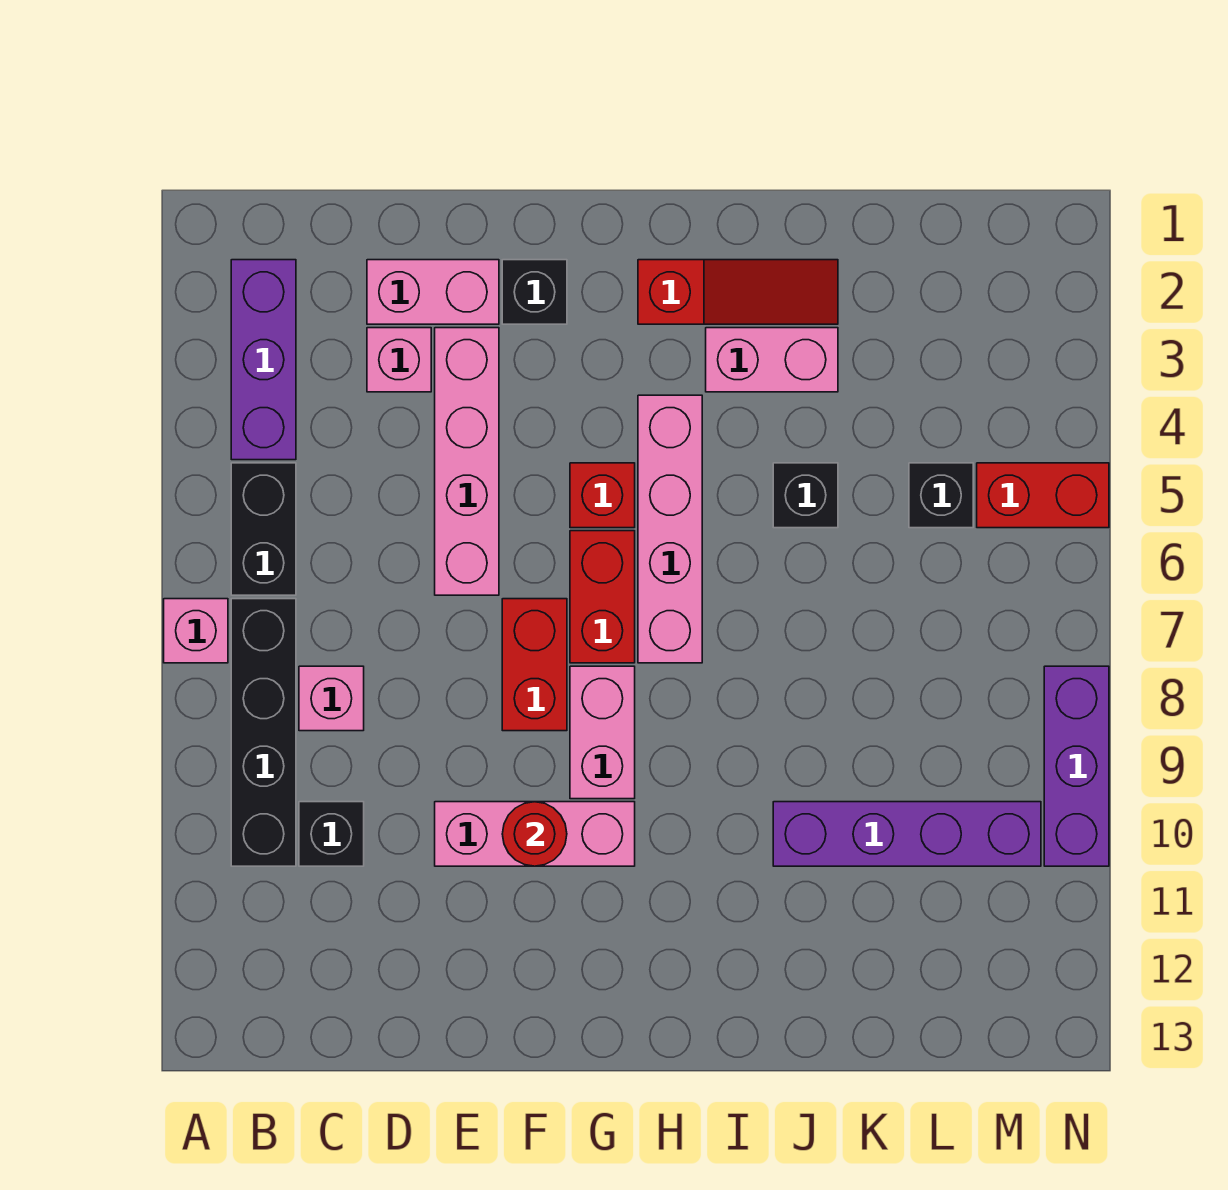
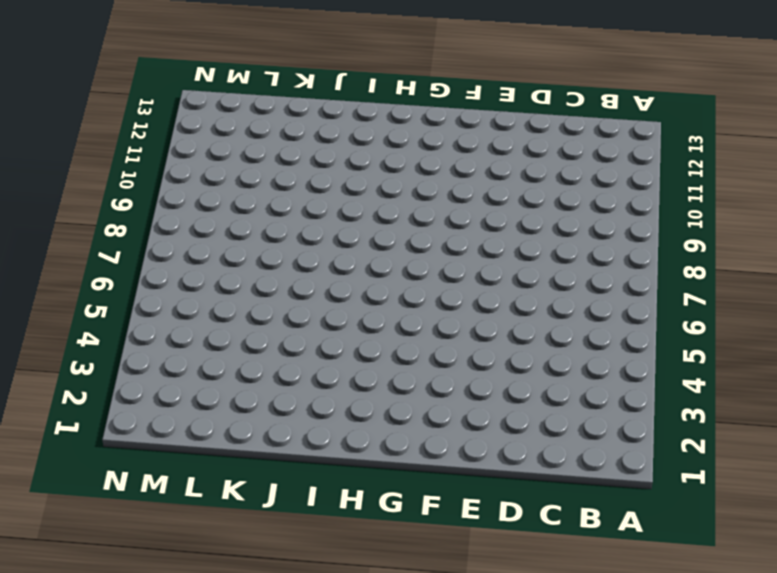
none -> pink brick A7 level 1
none -> purple brick B2:B4 level 1
none -> black brick B5:B6 level 1

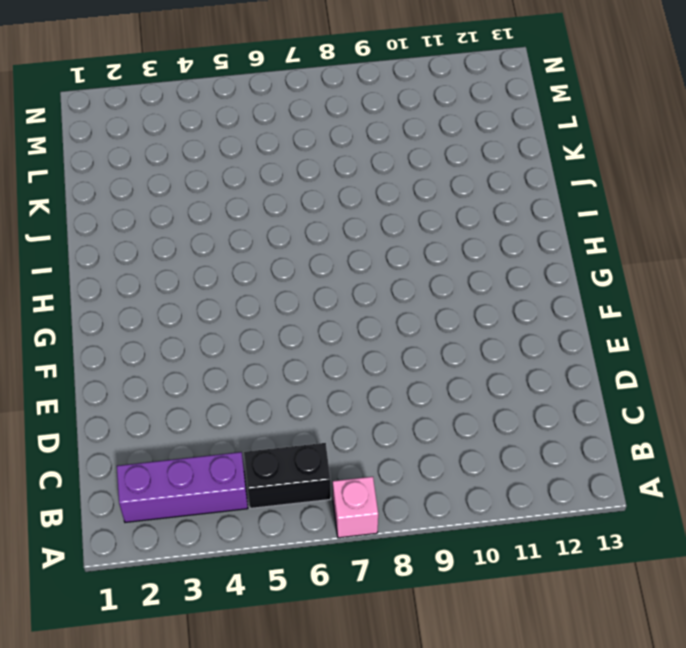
none -> black brick B7:B10 level 1
none -> pink brick C8 level 1
none -> black brick C10 level 1

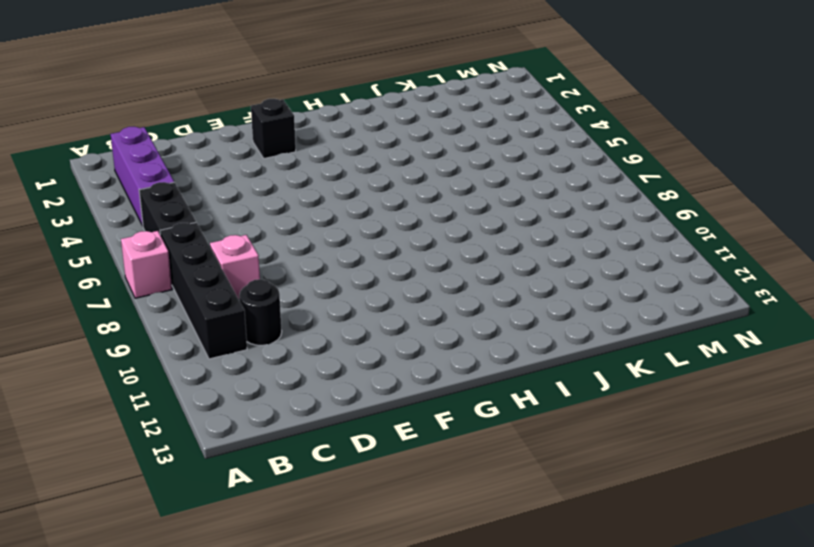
black round brick C10 level 1 -> black brick C10 level 1
none -> pink brick D2:E2 level 1
none -> pink brick D3 level 1
none -> pink brick E3:E6 level 1

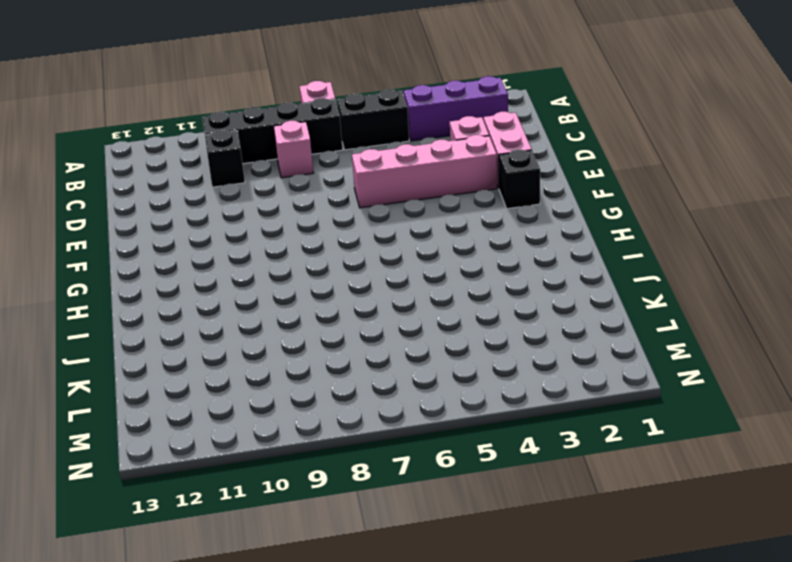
none -> pink brick E10:G10 level 1
none -> red brick F7:F8 level 1
none -> red brick G5 level 1

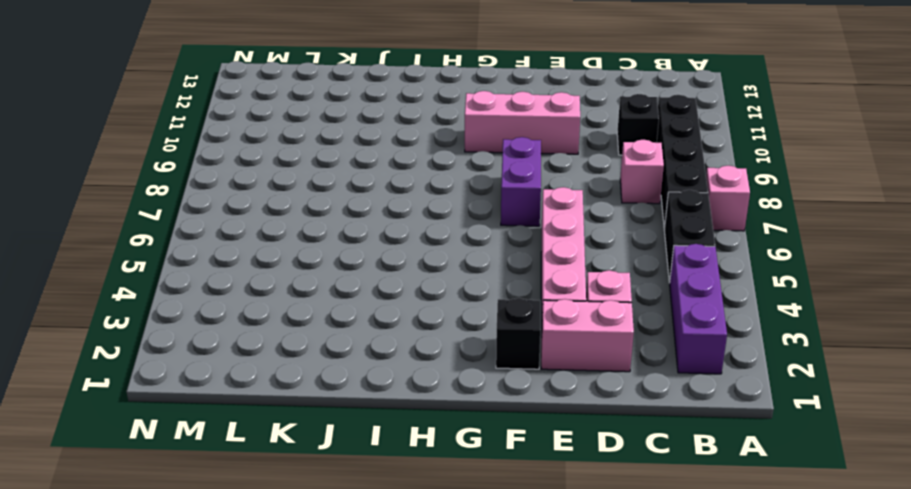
purple brick F7:F8 level 1 -> red brick F7:F8 level 1
none -> red brick G5 level 1
none -> red brick G6:G7 level 1
none -> pink brick G8:G9 level 1

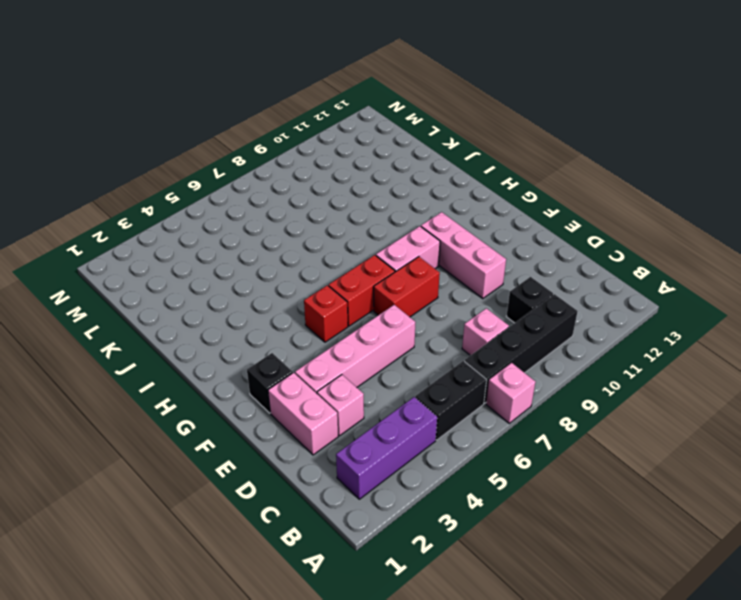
none -> red slope H2:J2 level 1 top H
none -> pink brick H4:H7 level 1
none -> pink brick I3:J3 level 1

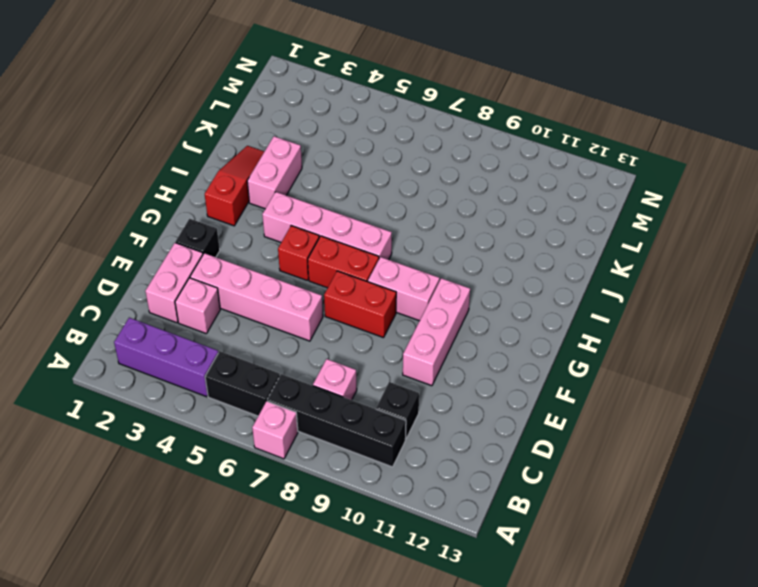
none -> black brick J5 level 1
none -> purple brick J10:M10 level 1
none -> black brick L5 level 1

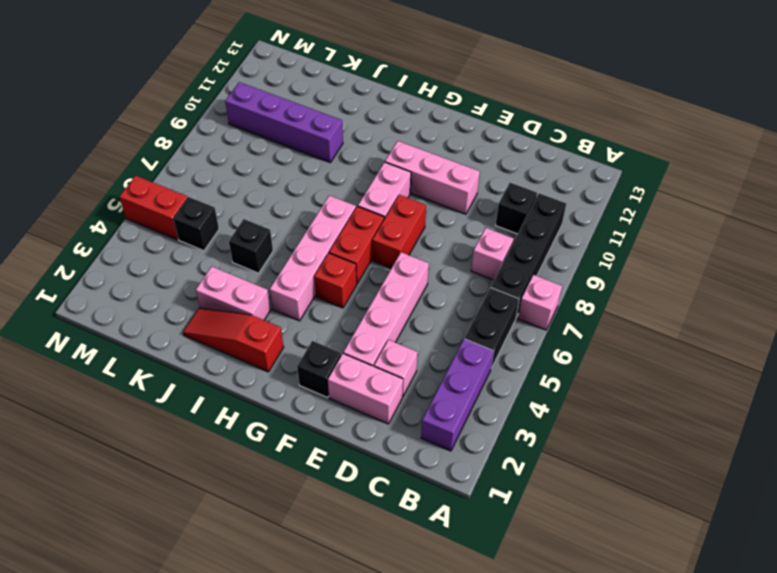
none -> purple brick N8:N10 level 1
none -> red round brick F10 level 2

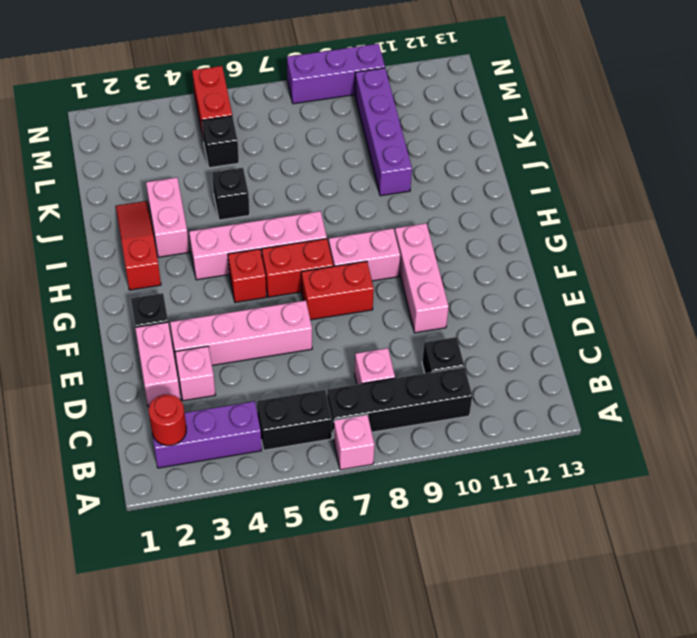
red round brick B2 level 2 -> red round brick F10 level 2

